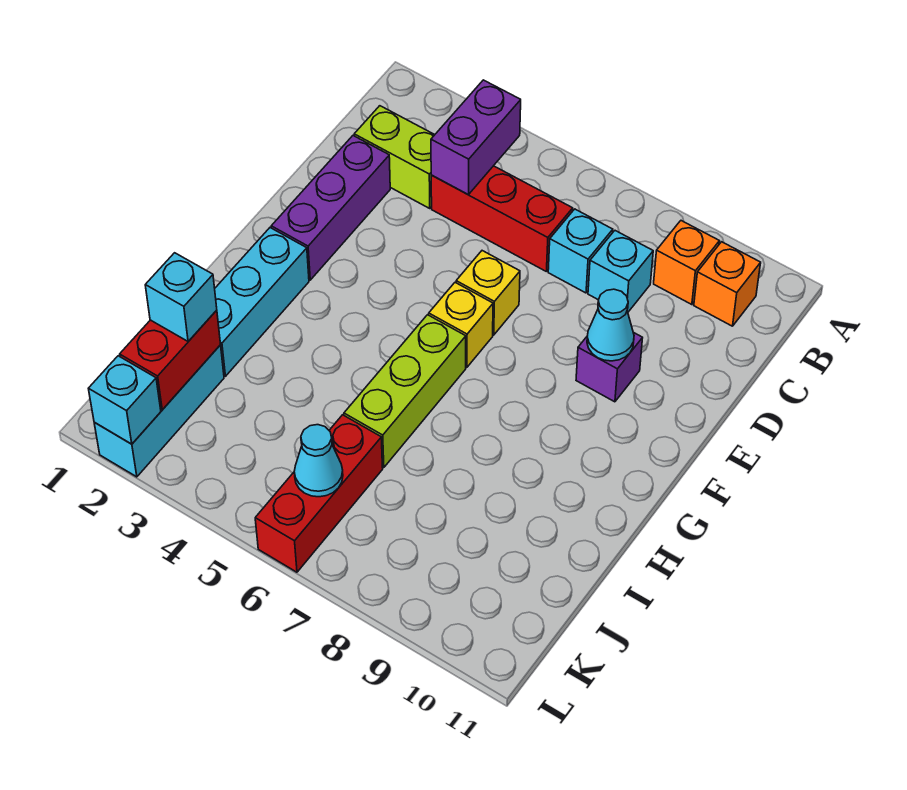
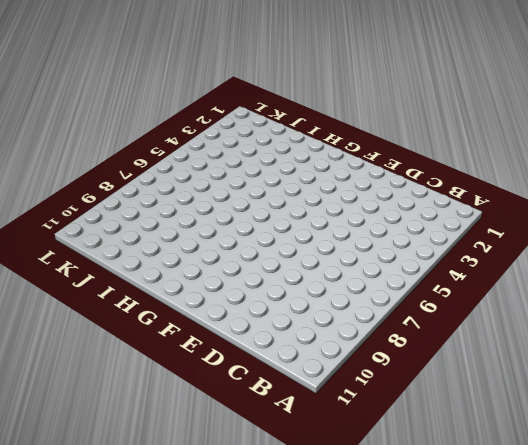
none -> orange brick B9 level 1
none -> orange brick B10 level 1
none -> lime brick C2:C3 level 1

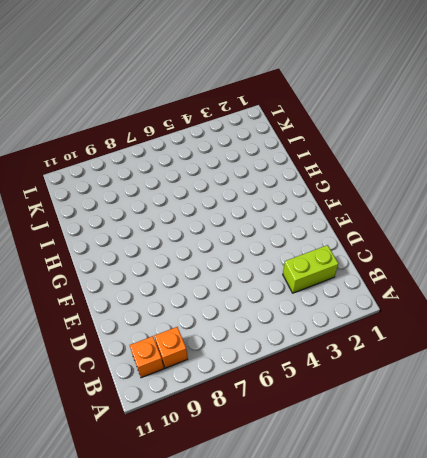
none -> red brick C4:C6 level 1
none -> cyan brick C7 level 1
none -> cyan brick C8 level 1

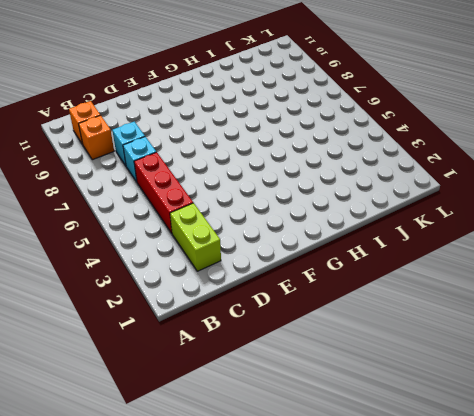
none -> purple brick D2:F2 level 1
none -> yellow brick E6 level 1
none -> purple brick E9 level 1

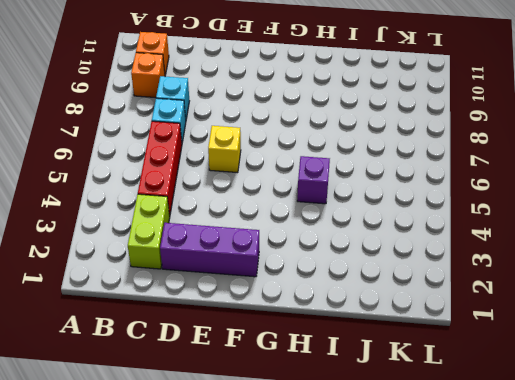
purple brick H5 level 1 -> purple brick E9 level 1
none -> yellow brick F6 level 1
none -> cyan brick G2:I2 level 1
none -> lime brick G6:I6 level 1

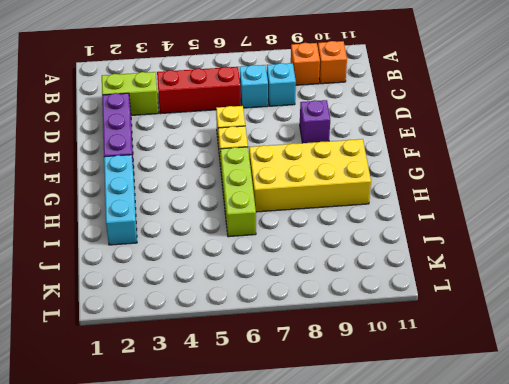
yellow brick G7:H10 level 1 -> none
none -> cyan brick J2:L2 level 1
none -> red brick J6:L6 level 1
none -> purple brick B4:C4 level 2

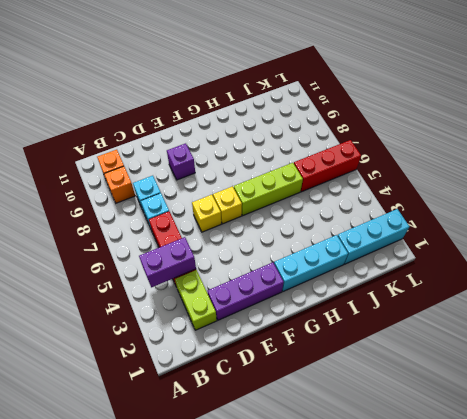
none -> cyan cone E9 level 2
none -> red brick J2:K2 level 2
none -> cyan cone K6 level 2

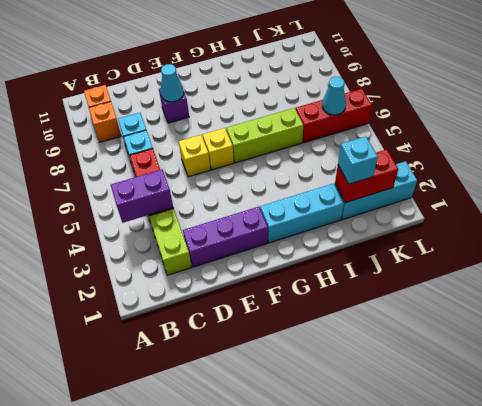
none -> cyan brick L2 level 2

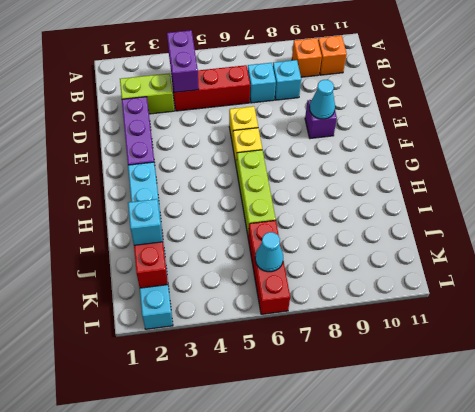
none -> cyan brick L2 level 2

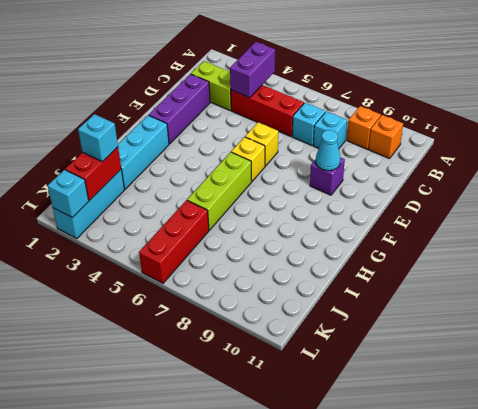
none -> cyan cone K6 level 2

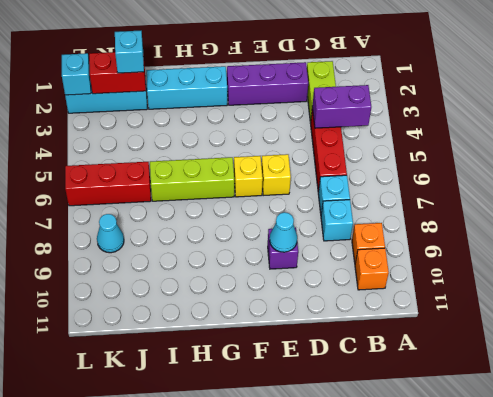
cyan cone K8 level 1 -> cyan cone K6 level 2

